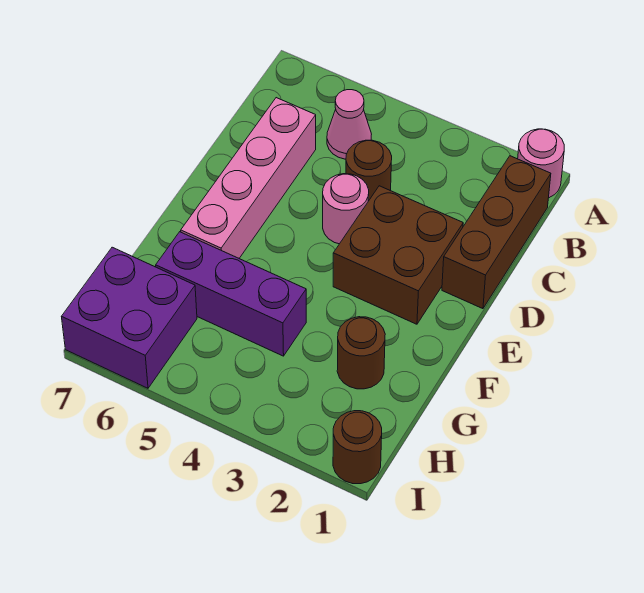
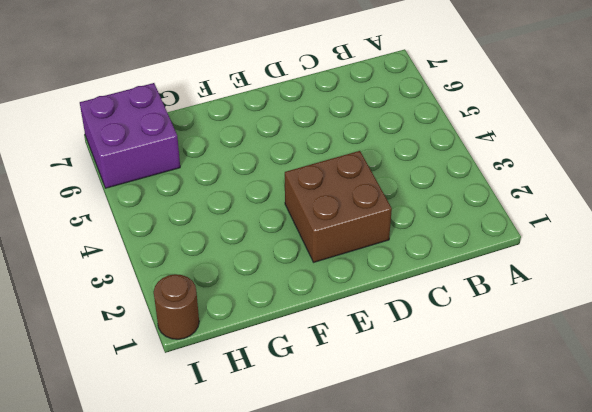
none -> pink round brick A1 level 1
none -> brown brick B1:D1 level 1

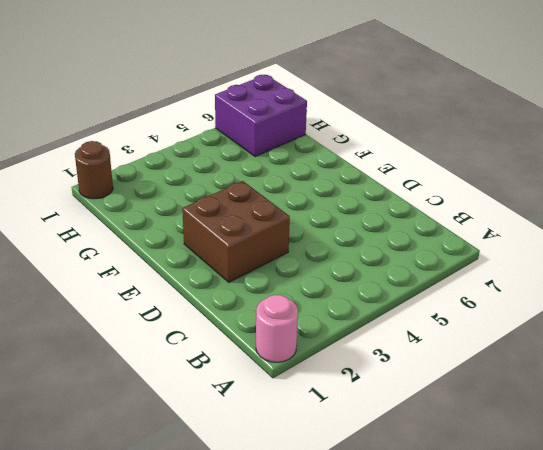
none -> brown brick B1:D1 level 1
none -> pink cone B5 level 1

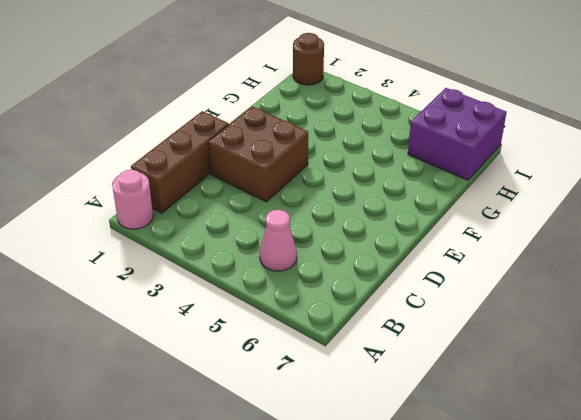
none -> brown round brick C4 level 1
none -> pink brick C6:F6 level 1

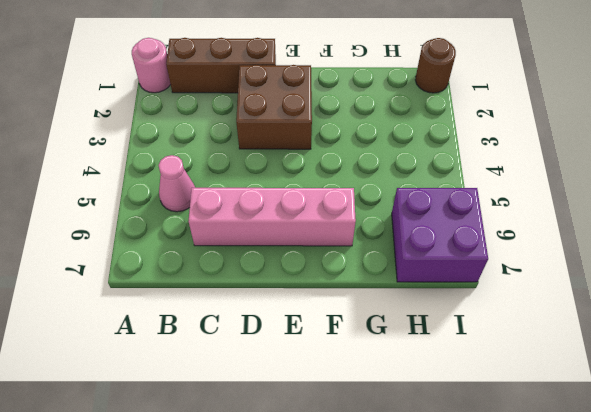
none -> brown round brick C4 level 1
none -> pink round brick D4 level 1

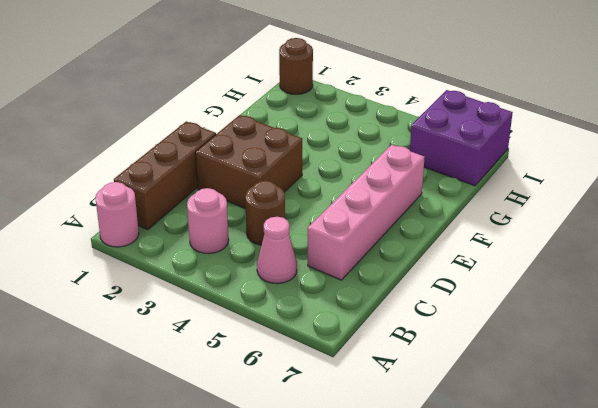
pink round brick B3 level 1 -> pink round brick D4 level 1
none -> brown round brick G2 level 1
none -> purple brick G4:G6 level 1

